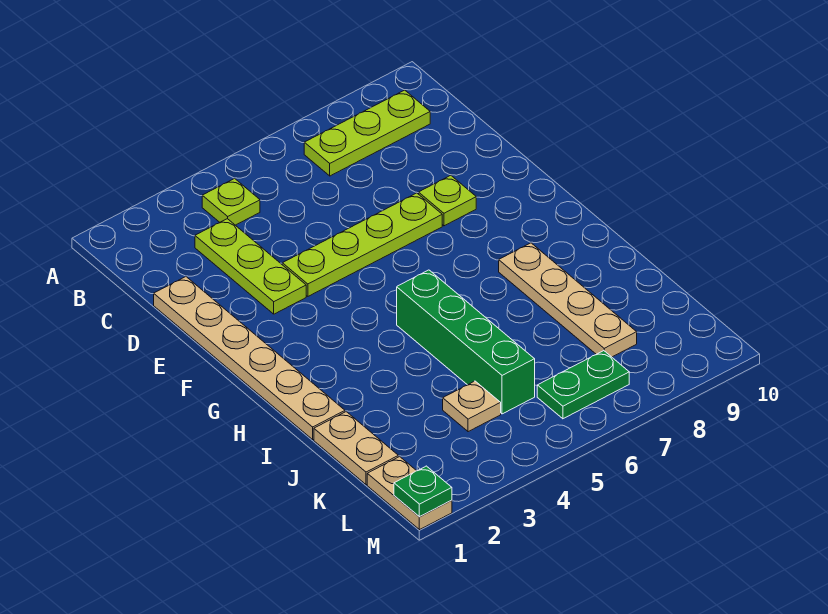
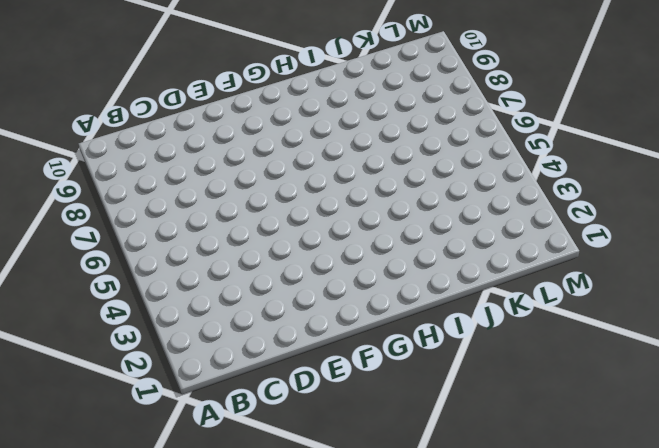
none -> lime plate B4 level 1
none -> lime plate B7:B9 level 1
none -> lime plate C3:E3 level 1

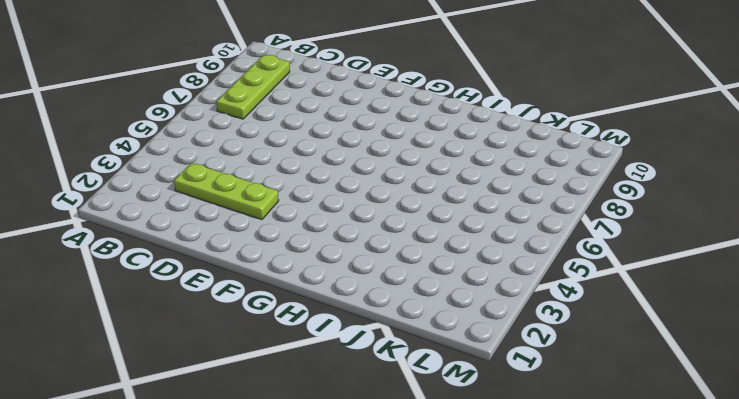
none -> lime plate B4 level 1
none -> tan plate D1:I1 level 1
none -> lime plate E4:E7 level 1

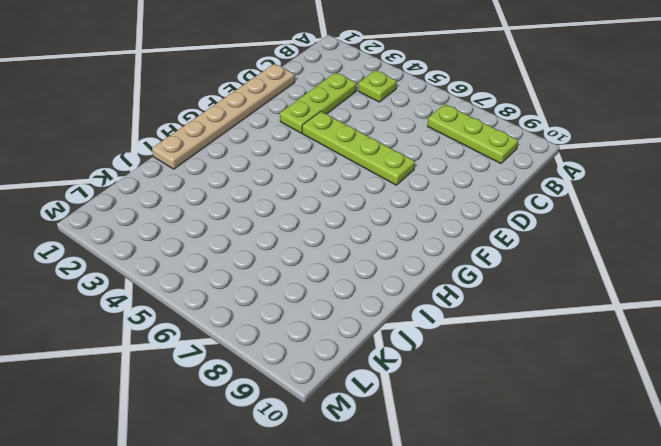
none -> lime plate E8 level 1
none -> green brick H5:K5 level 1
none -> tan plate H8:K8 level 1

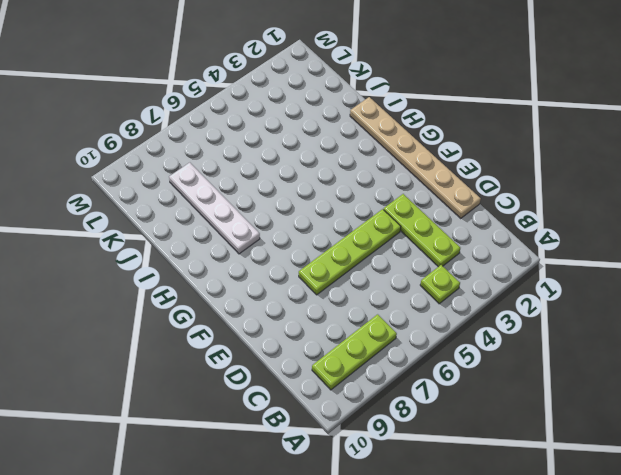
white plate H8:K8 level 1 -> tan plate H8:K8 level 1
none -> lime plate E8 level 1
none -> green brick H5:K5 level 1
none -> tan plate J1:K1 level 1

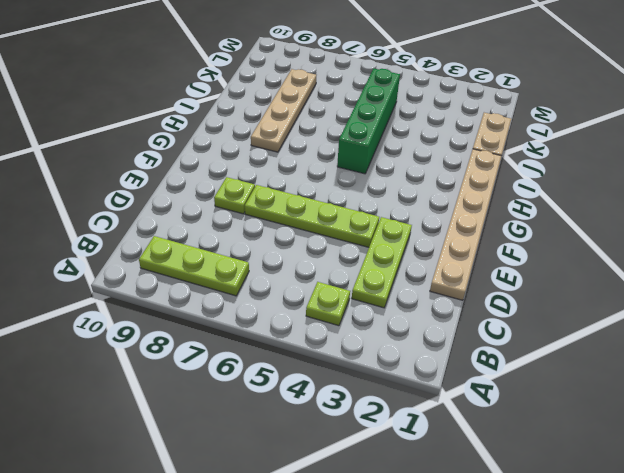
none -> tan plate K4 level 1
none -> tan plate L1:M1 level 1
none -> green plate L6:L7 level 1

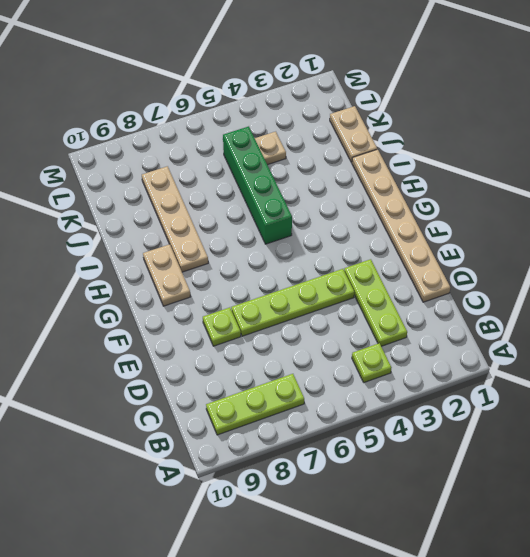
tan plate G9:H9 level 1 -> tan plate L1:M1 level 1
none -> green plate L6:L7 level 1
none -> green plate M1 level 2

